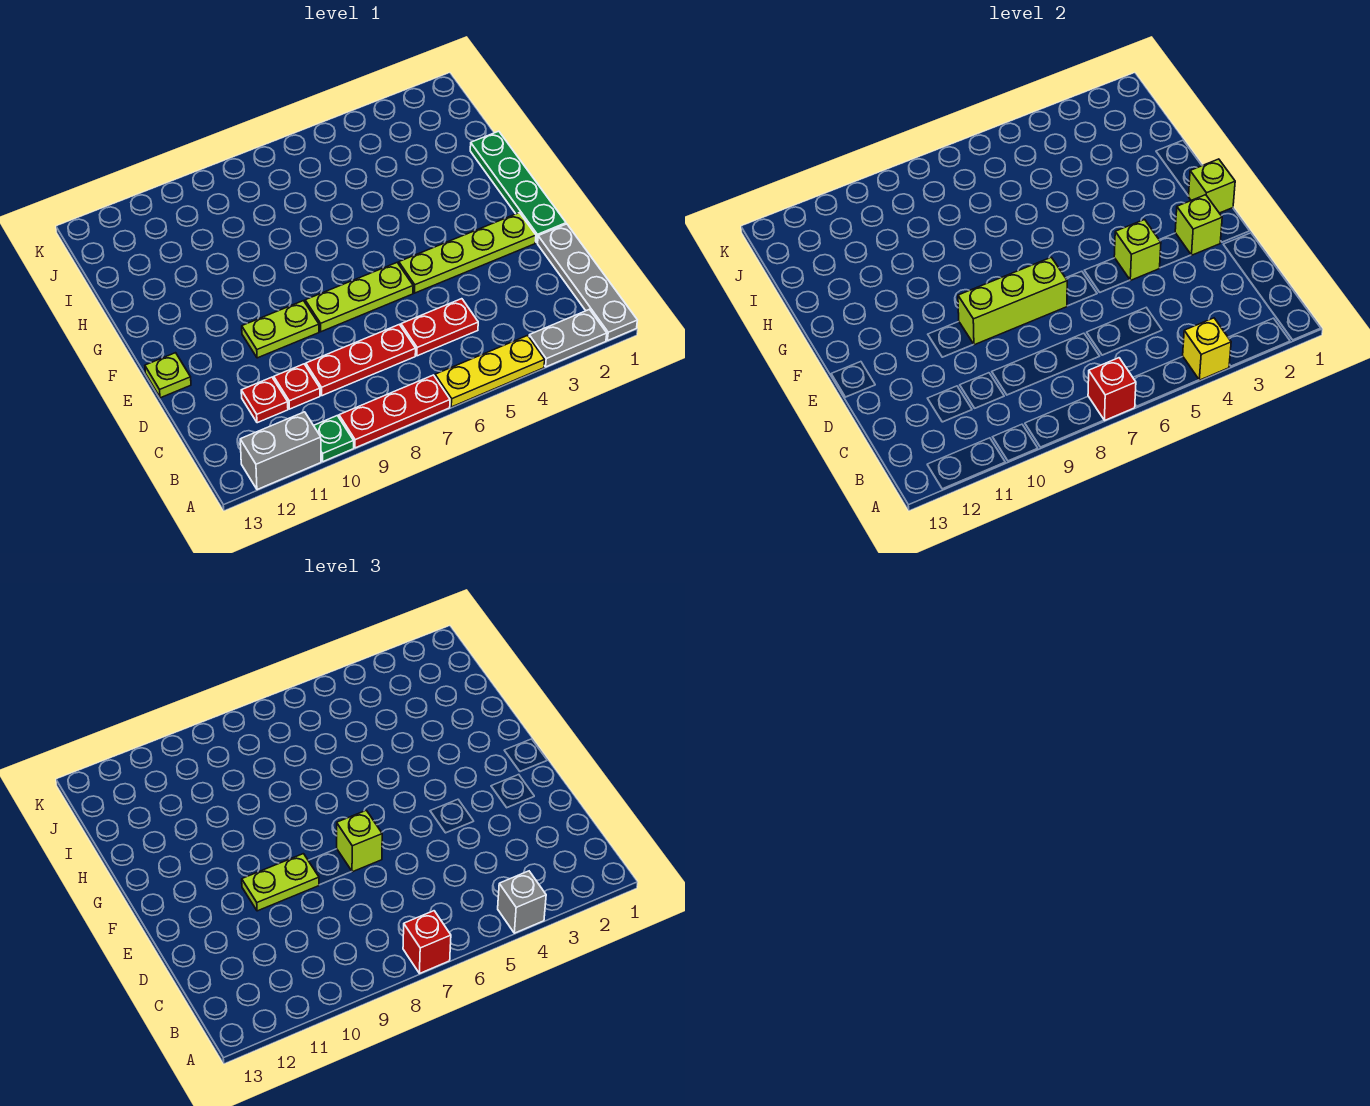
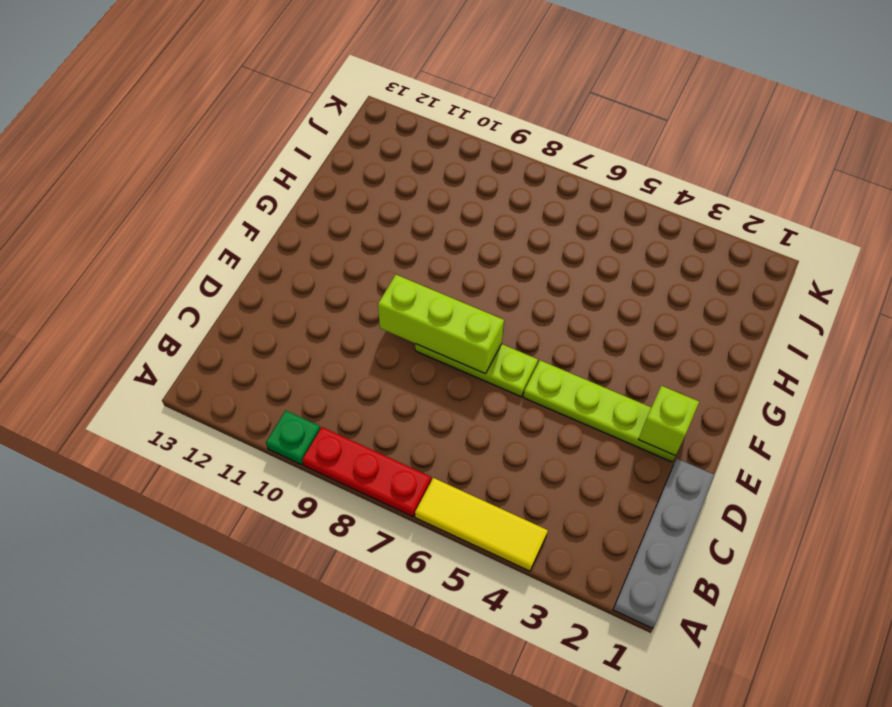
yellow tile A4:A6 level 1 -> yellow plate A4:A6 level 1
none -> grey plate A2:A3 level 1
none -> grey brick A11:A12 level 1
none -> red plate C5:C6 level 1

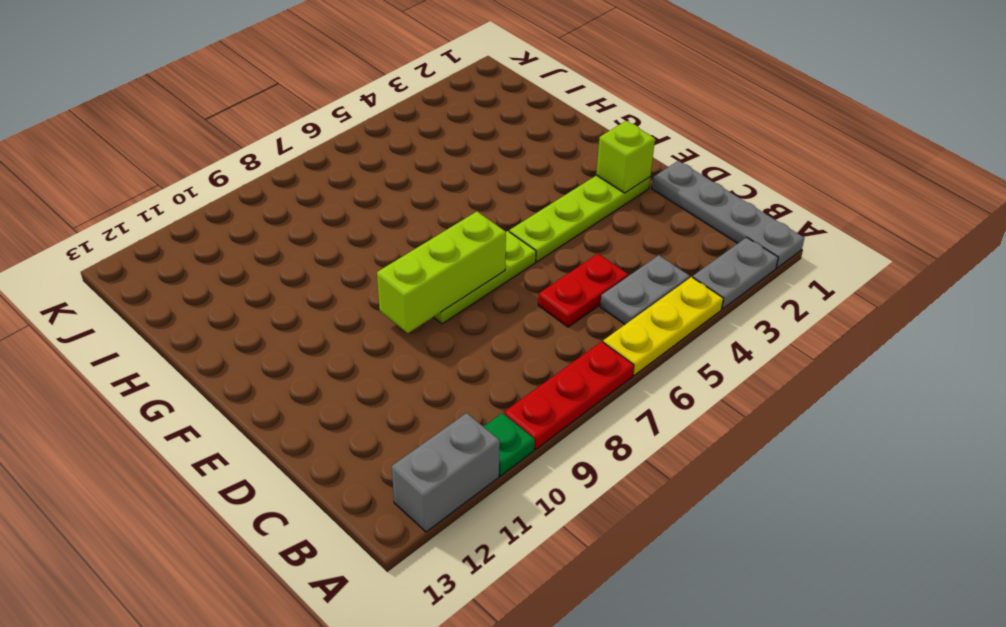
grey plate B4:B5 level 1 -> none
none -> red plate C7:C9 level 1
none -> red plate C10 level 1
none -> red plate C11 level 1

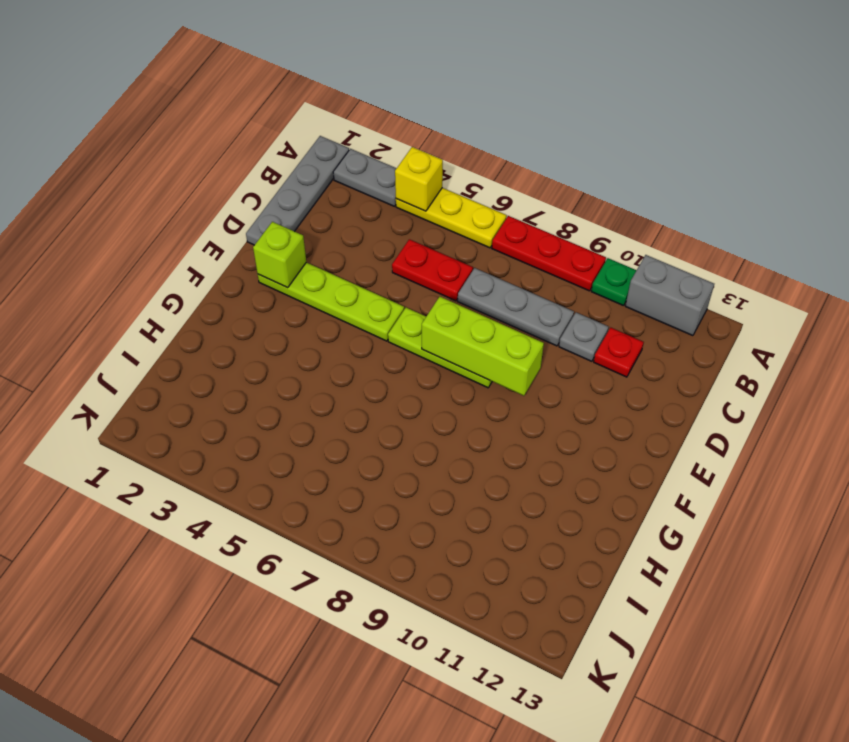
grey plate C7:C9 level 1 -> red plate C7:C9 level 1
grey plate C10 level 1 -> red plate C10 level 1
none -> green plate E1:H1 level 1
none -> lime plate E9:E10 level 1
none -> lime plate E13 level 1

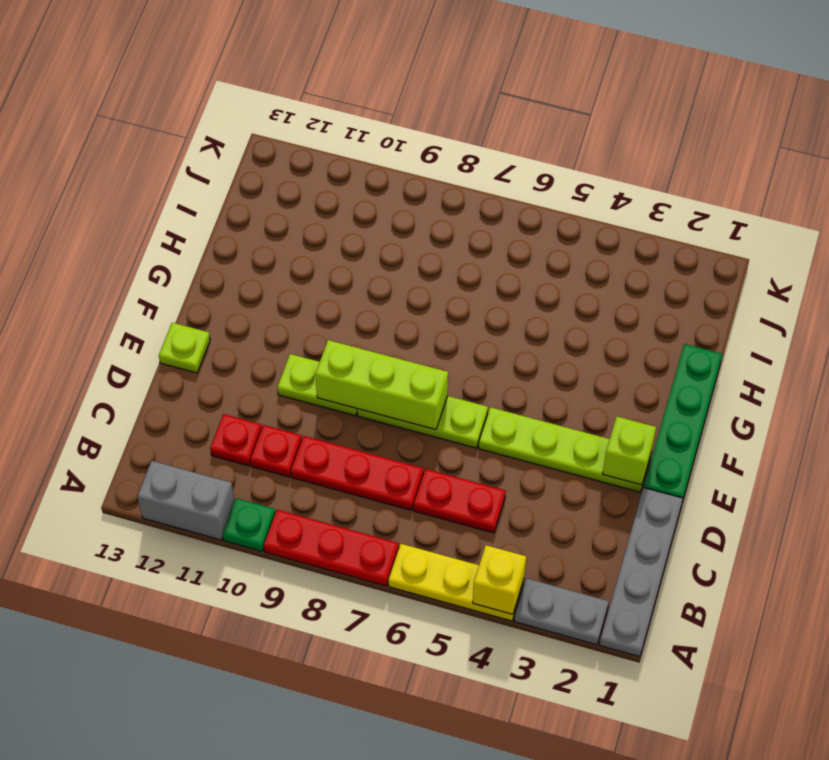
none -> red brick A7 level 2
none -> lime brick E4 level 2
none -> lime brick F1 level 2

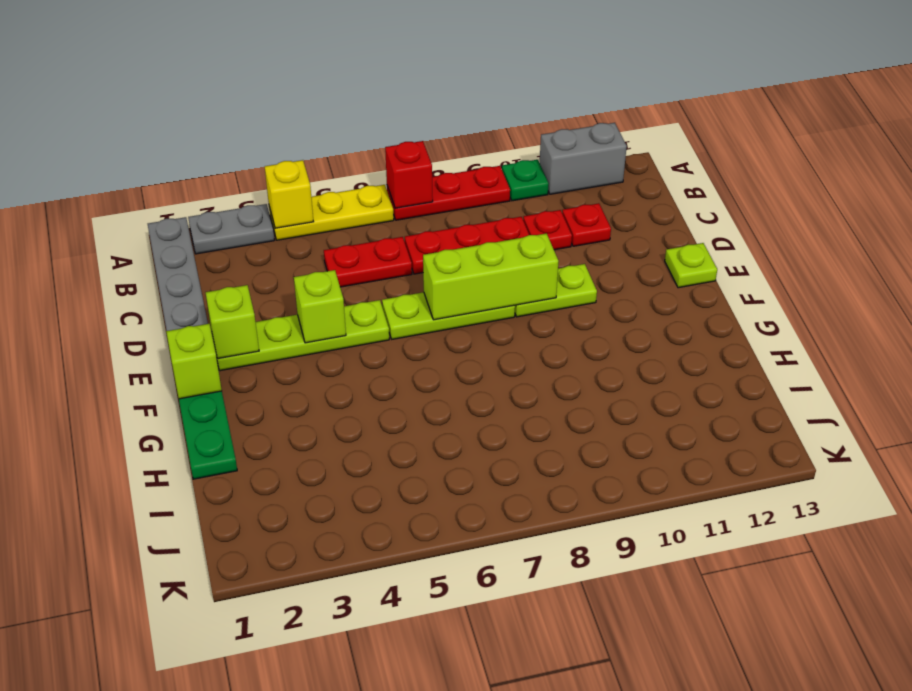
none -> grey brick A4 level 3
none -> red brick A7 level 3
none -> lime brick E7 level 3

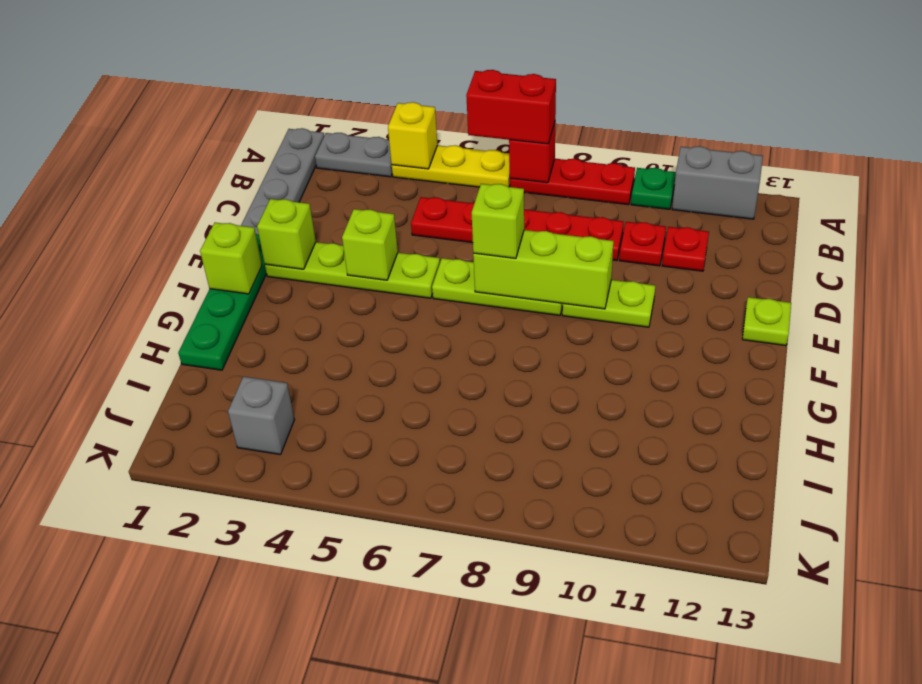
red brick A6:A7 level 3 -> red brick A7 level 3
grey brick J3 level 1 -> grey brick A4 level 3
none -> lime plate E9:E10 level 3

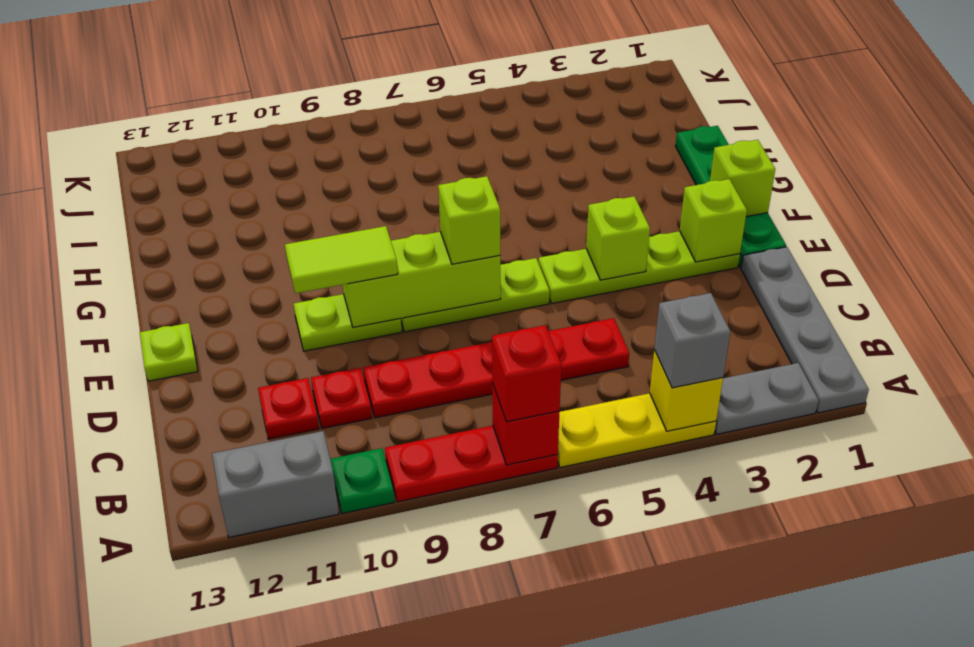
lime tile E9:E10 level 3 -> lime plate E9:E10 level 3

